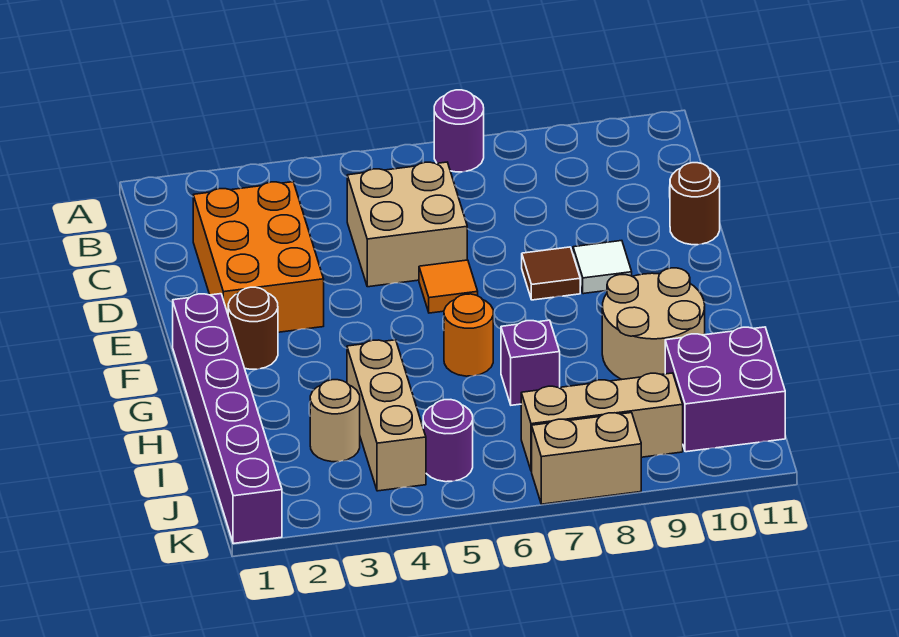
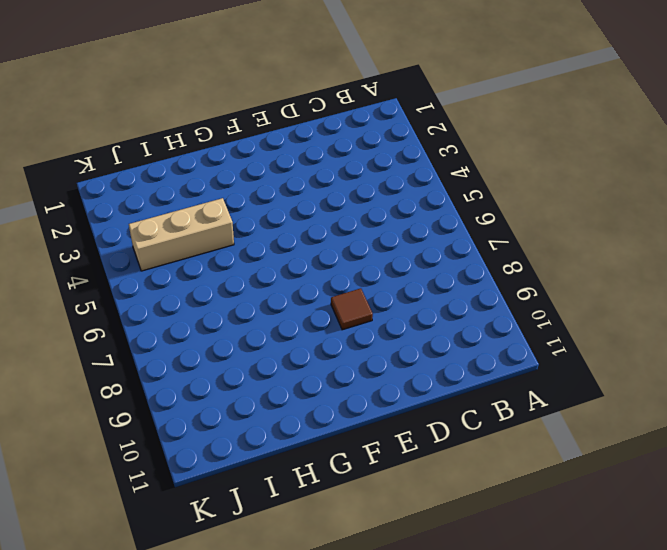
none -> purple round brick A7 level 1
none -> orange brick C2:E3 level 1
none -> tan brick C5:D6 level 1

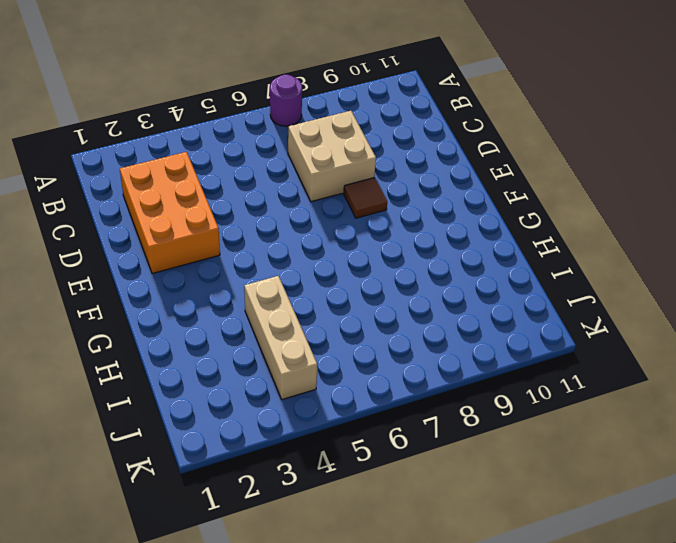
tan brick C7:D8 level 1 -> tan brick C5:D6 level 1
none -> brown round brick D11 level 1
none -> orange tile E6 level 1
none -> white tile E9 level 1

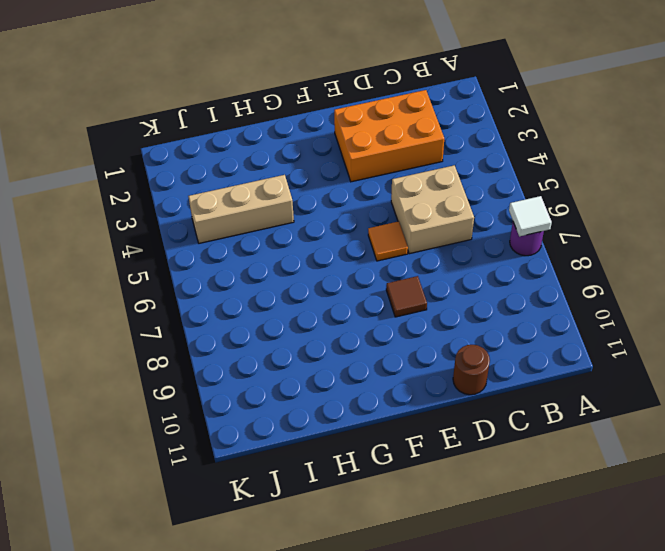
white tile A7 level 2 -> white tile E9 level 1
none -> purple brick F1:K1 level 1
none -> brown round brick F2 level 1
none -> orange round brick G6 level 1

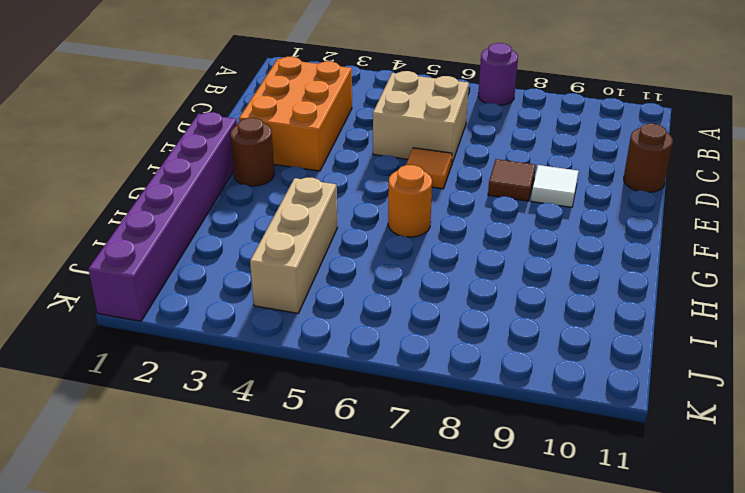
none -> tan round brick G9:H10 level 1
none -> purple brick H7 level 1
none -> tan round brick I3 level 1

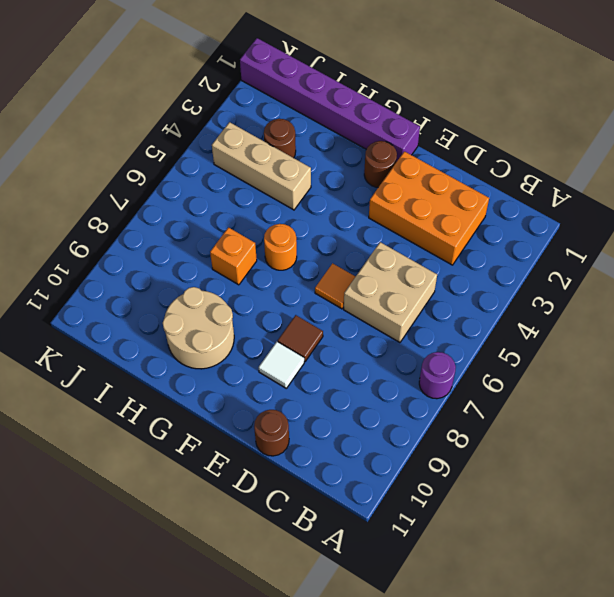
orange brick H7 level 1 -> purple brick H7 level 1
brown round brick I3 level 1 -> tan round brick I3 level 1
none -> purple brick I10:J11 level 1
none -> purple round brick J5 level 1
none -> tan brick J7:J9 level 1

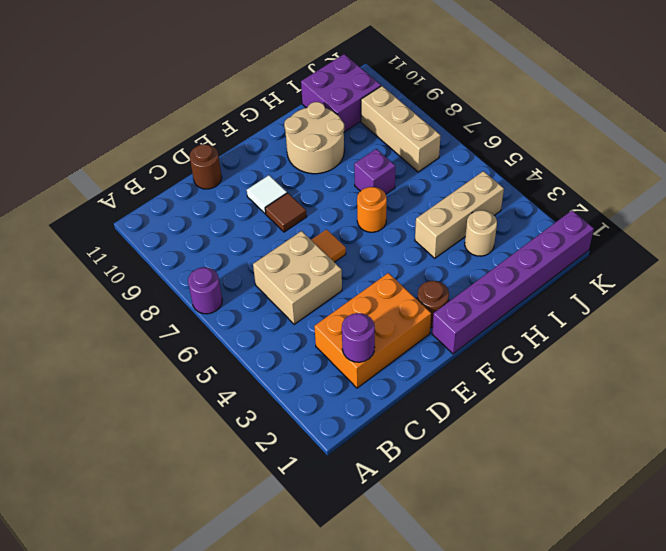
purple round brick C2 level 2 -> purple round brick J5 level 1
none -> tan brick K7:K8 level 1

